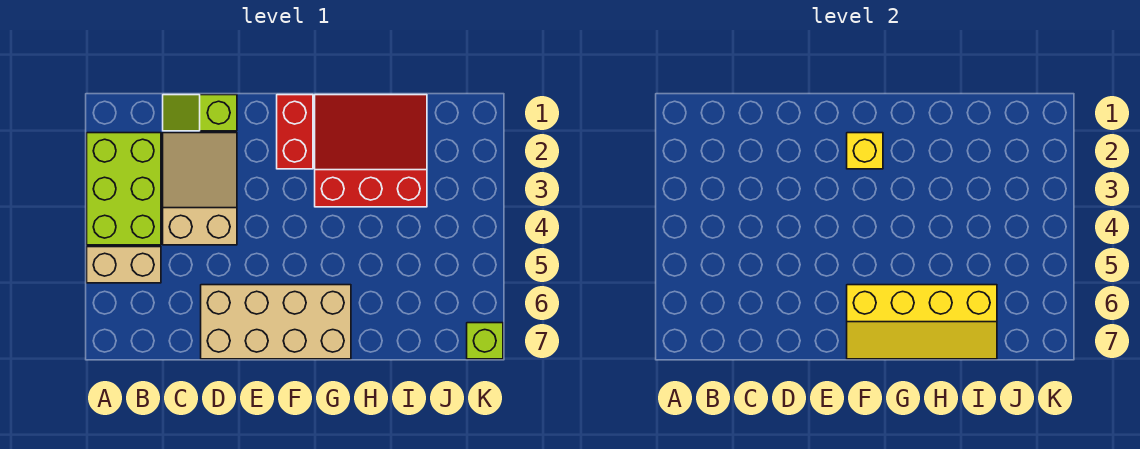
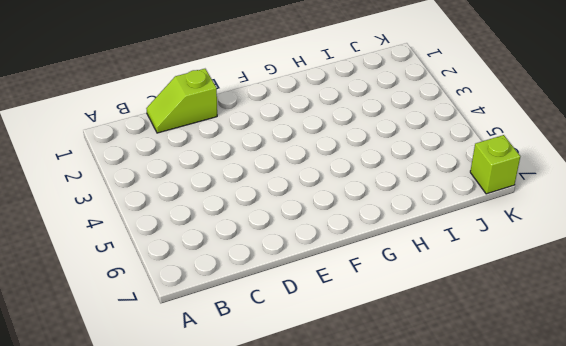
none -> lime brick A2:B4 level 1
none -> tan brick A5:B5 level 1

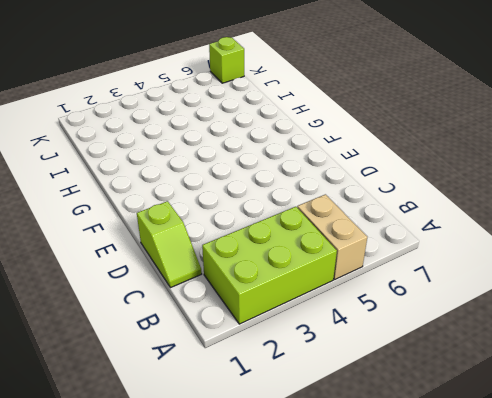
none -> tan slope C2:D4 level 1 top 4
none -> tan brick D6:G7 level 1

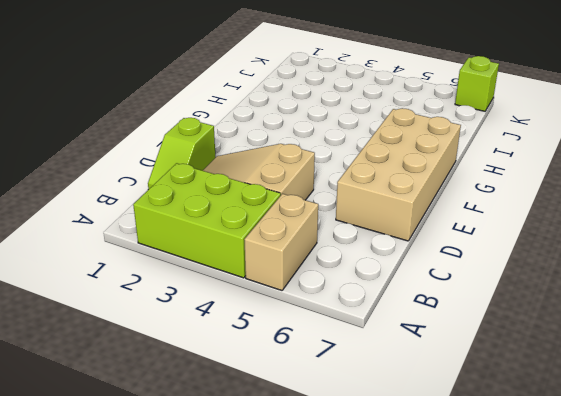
none -> red brick F1:F2 level 1
none -> red slope G1:I3 level 1 top 3

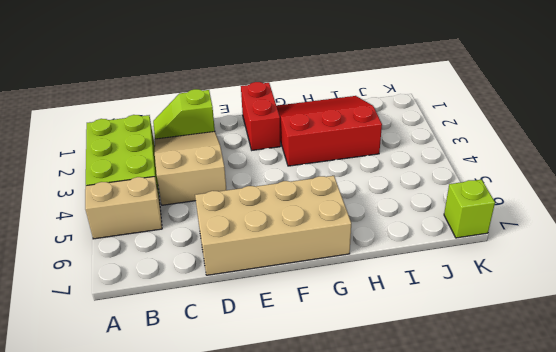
none -> yellow brick F2 level 2
none -> yellow slope F6:I7 level 2 top 6

